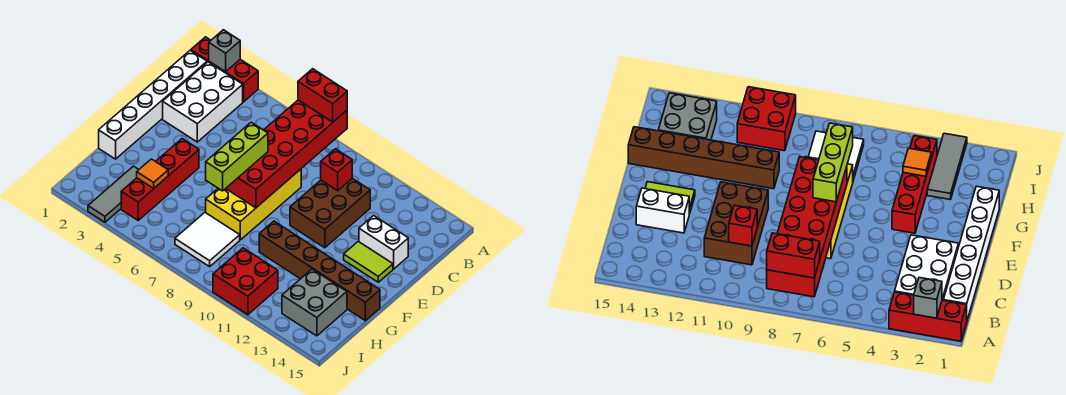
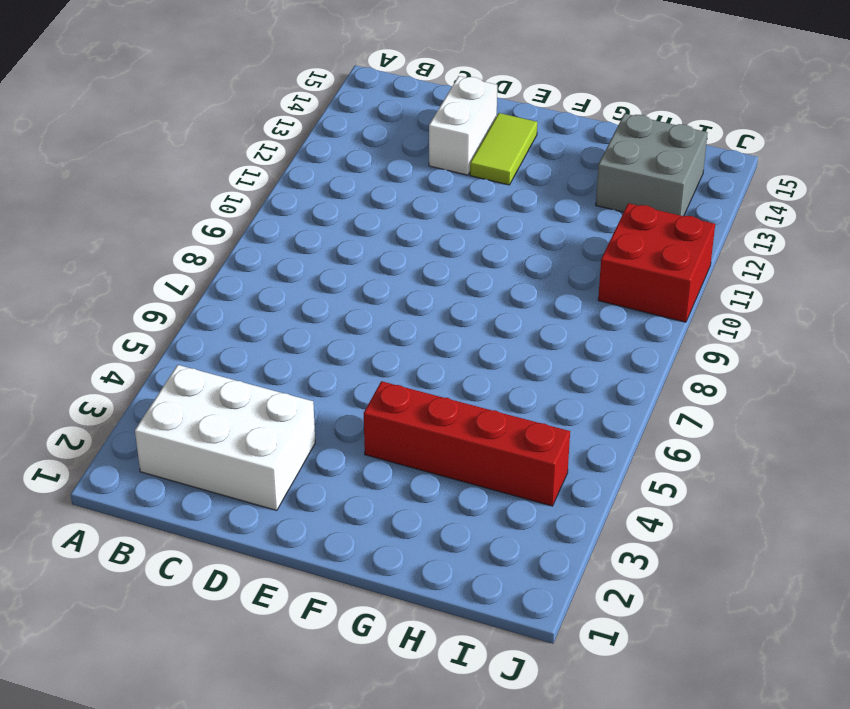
none -> red brick A1:A3 level 1
none -> white brick B1:G1 level 1
none -> brown brick C10:E11 level 1

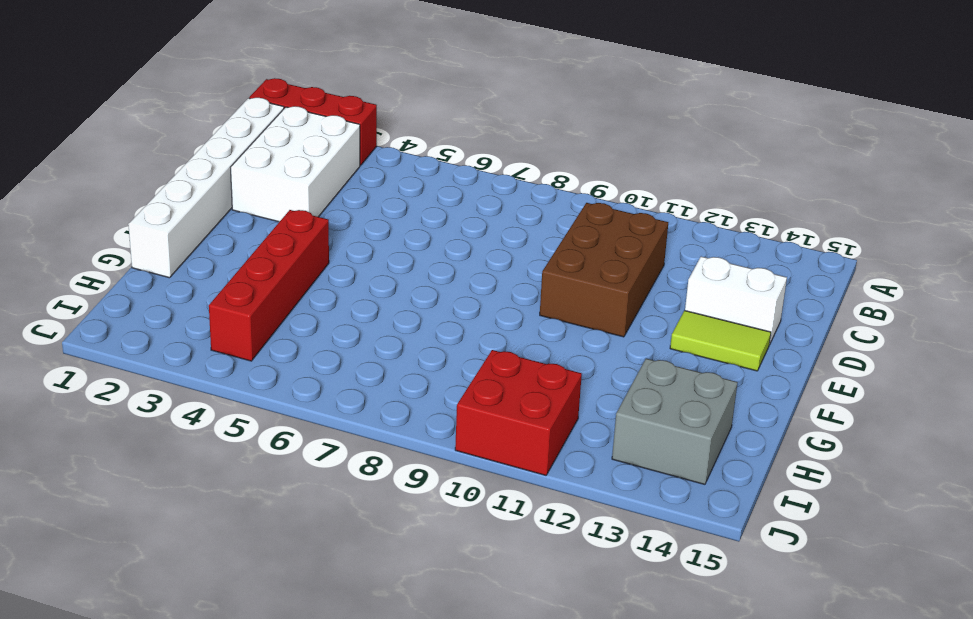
none -> yellow brick D7:G8 level 1
none -> brown brick G10:G15 level 1
none -> grey tile H3:J3 level 1

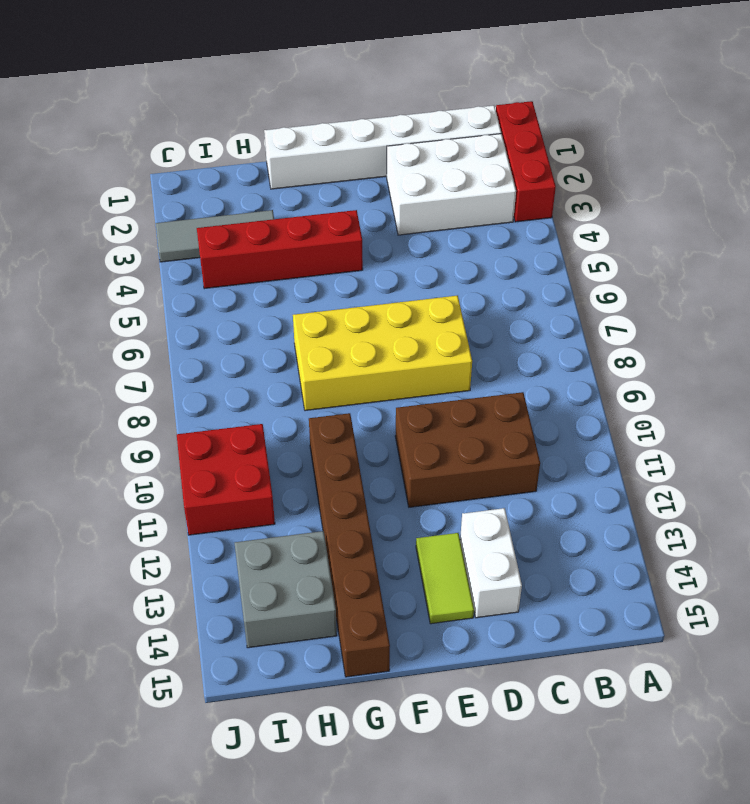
none -> white tile H7:I8 level 1
none -> grey brick A2 level 2
none -> red brick A7:F8 level 2

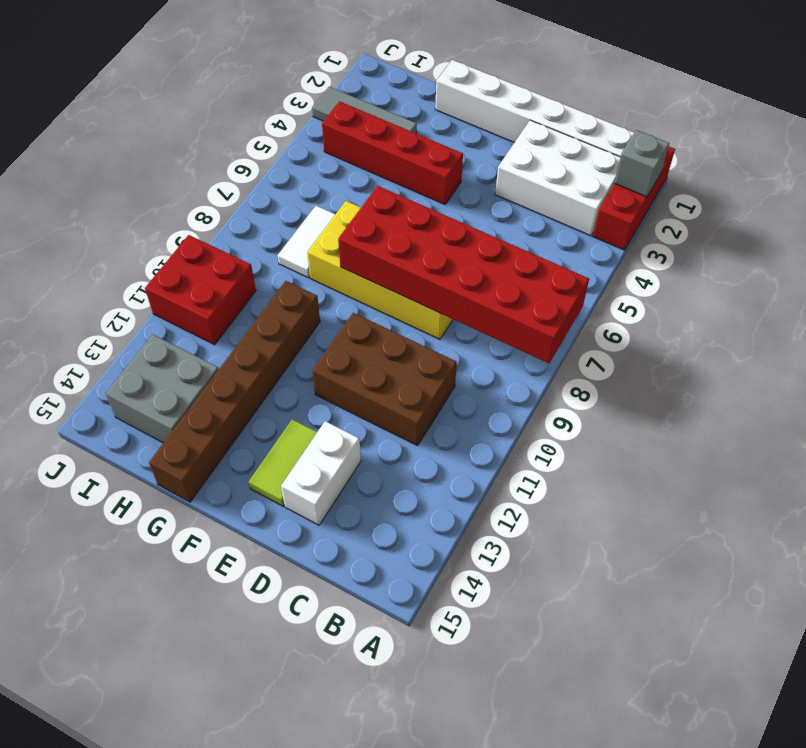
white tile H7:H8 level 1 -> white tile H7:I8 level 1
none -> red brick C10 level 2
none -> orange tile H4 level 2
none -> red brick A7:A8 level 3

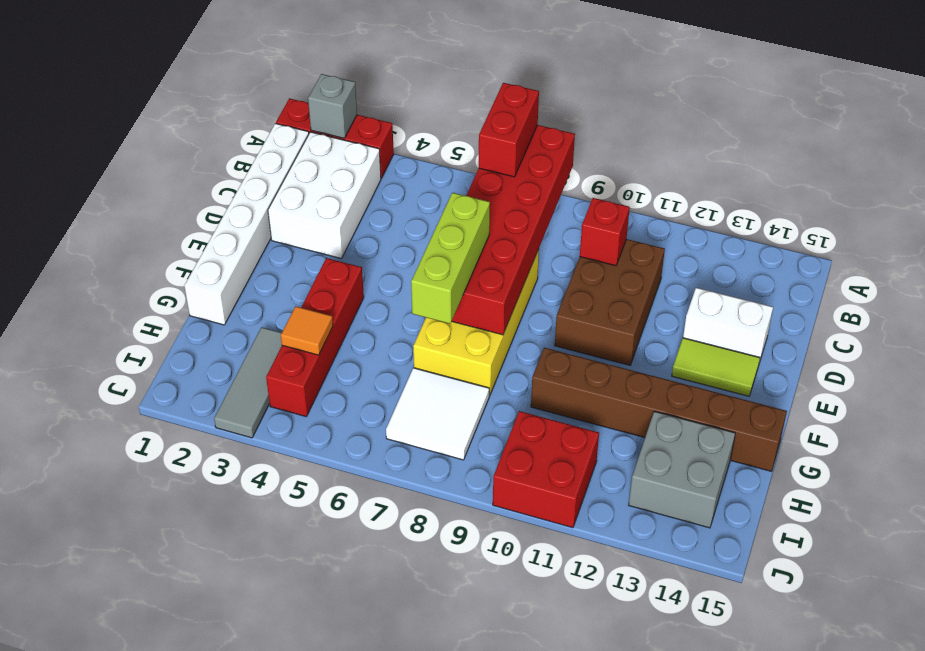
red brick A7:B7 level 3 -> red brick A7:A8 level 3

